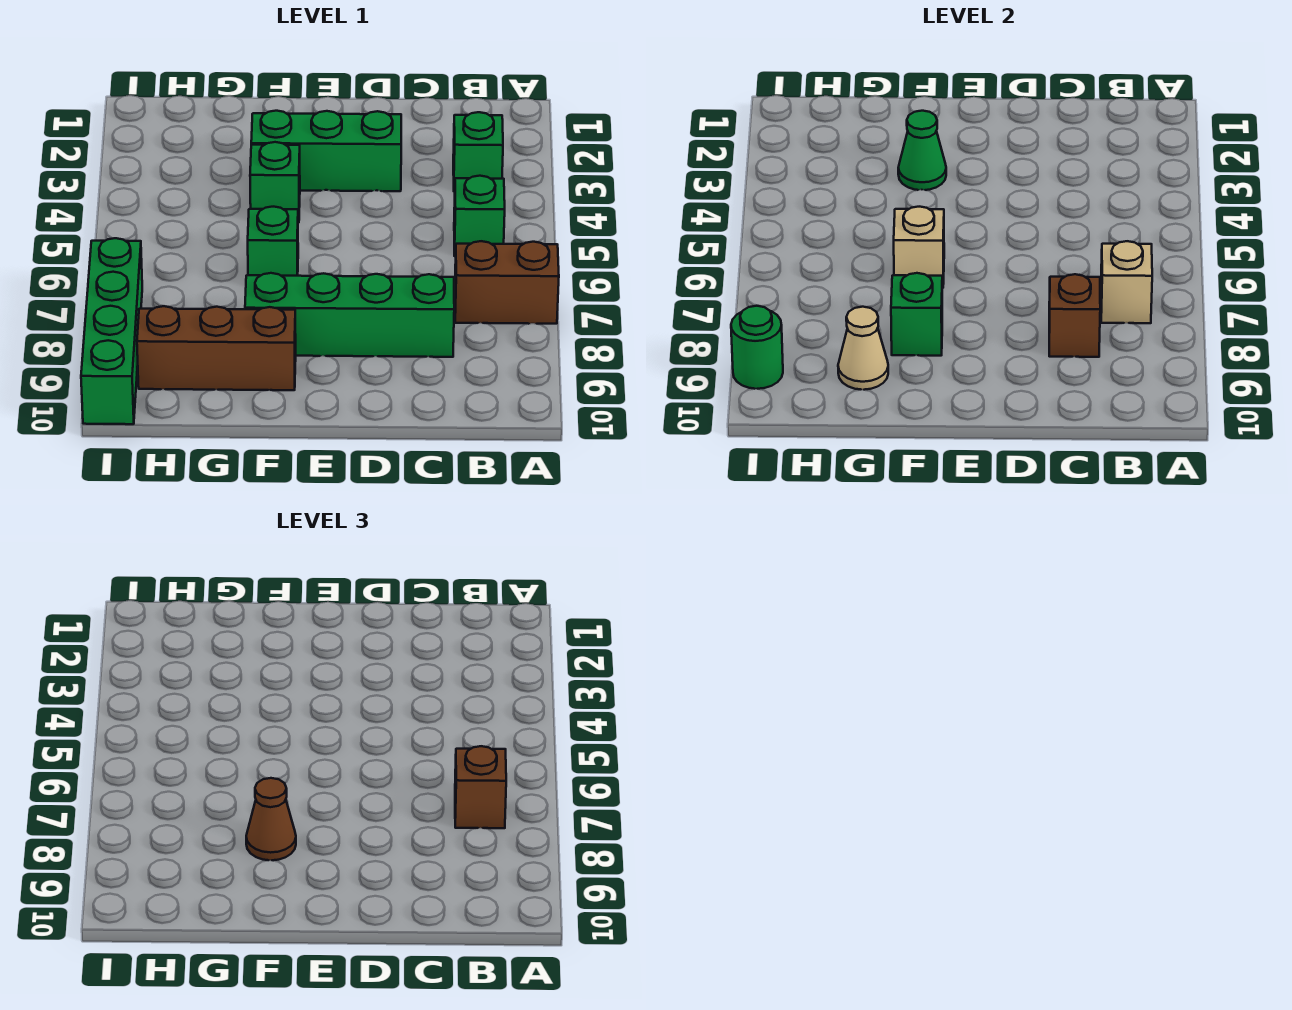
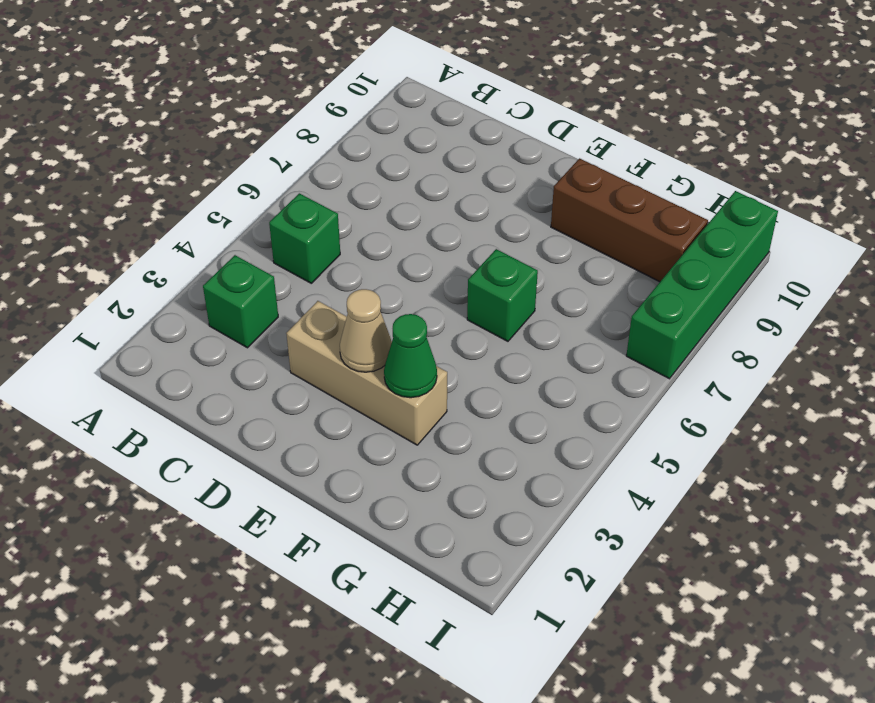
tan brick D3:F3 level 1 -> green brick D3:F3 level 1
tan cone E3 level 2 -> tan cone G9 level 2
none -> brown brick A7:B7 level 1
none -> green brick C8:F8 level 1
none -> green brick F4 level 1

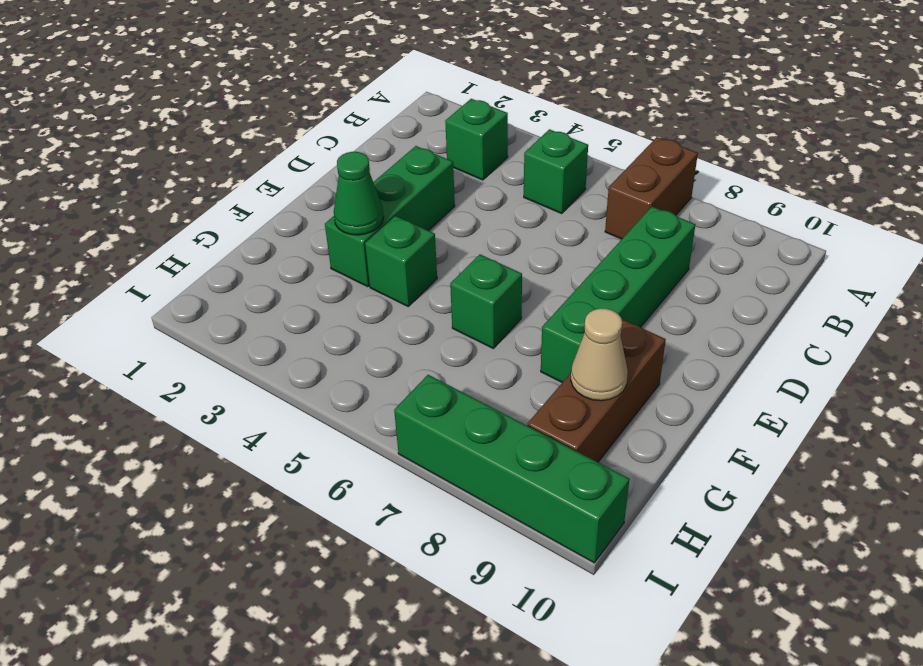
none -> tan brick B7 level 2
none -> brown brick C8 level 2
none -> tan brick F6 level 2

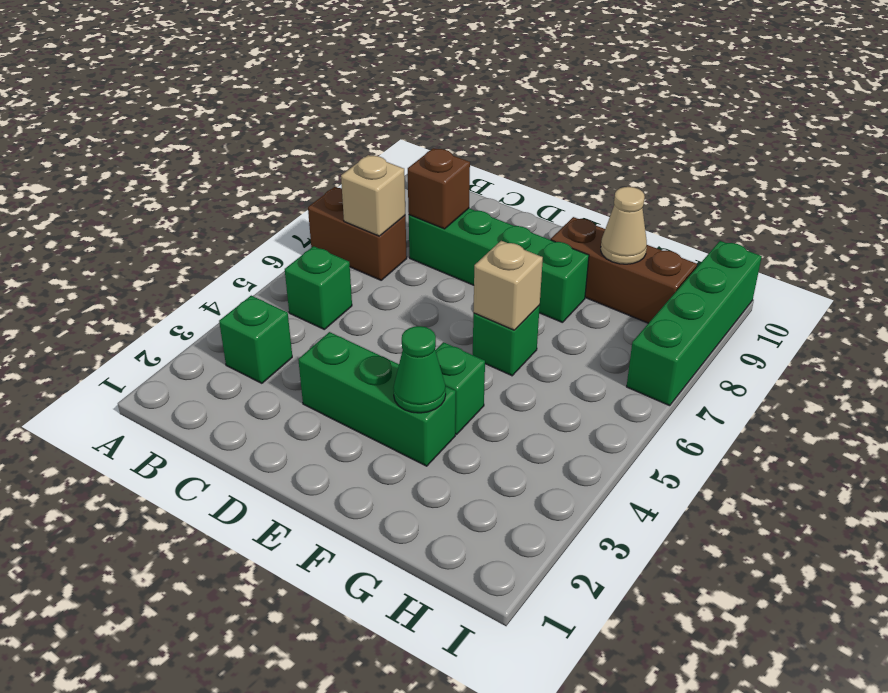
none -> green brick F8 level 2
none -> green round brick I9 level 2
none -> brown brick B7 level 3

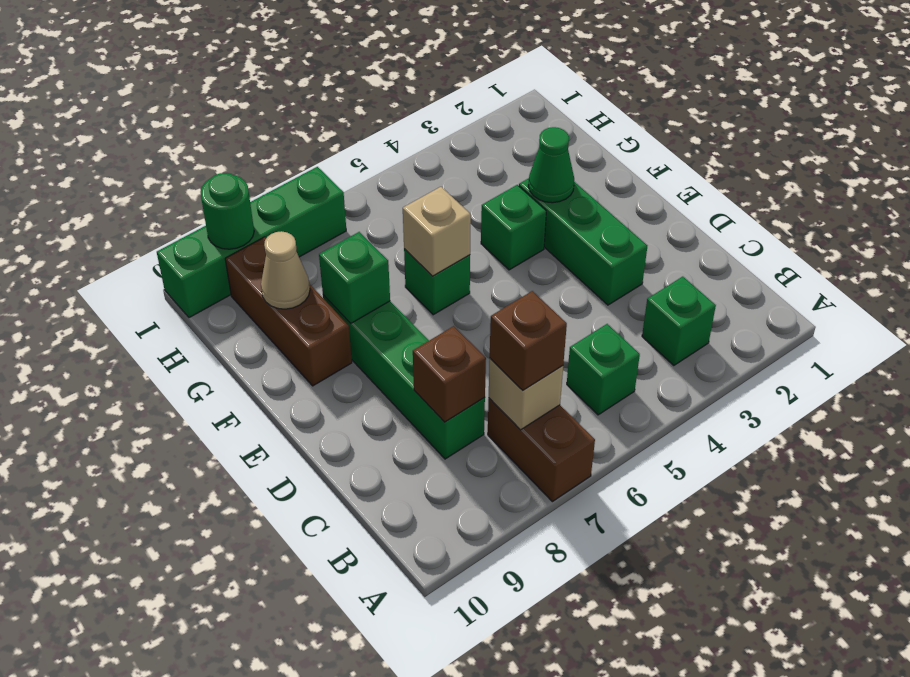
none -> brown cone F8 level 3

